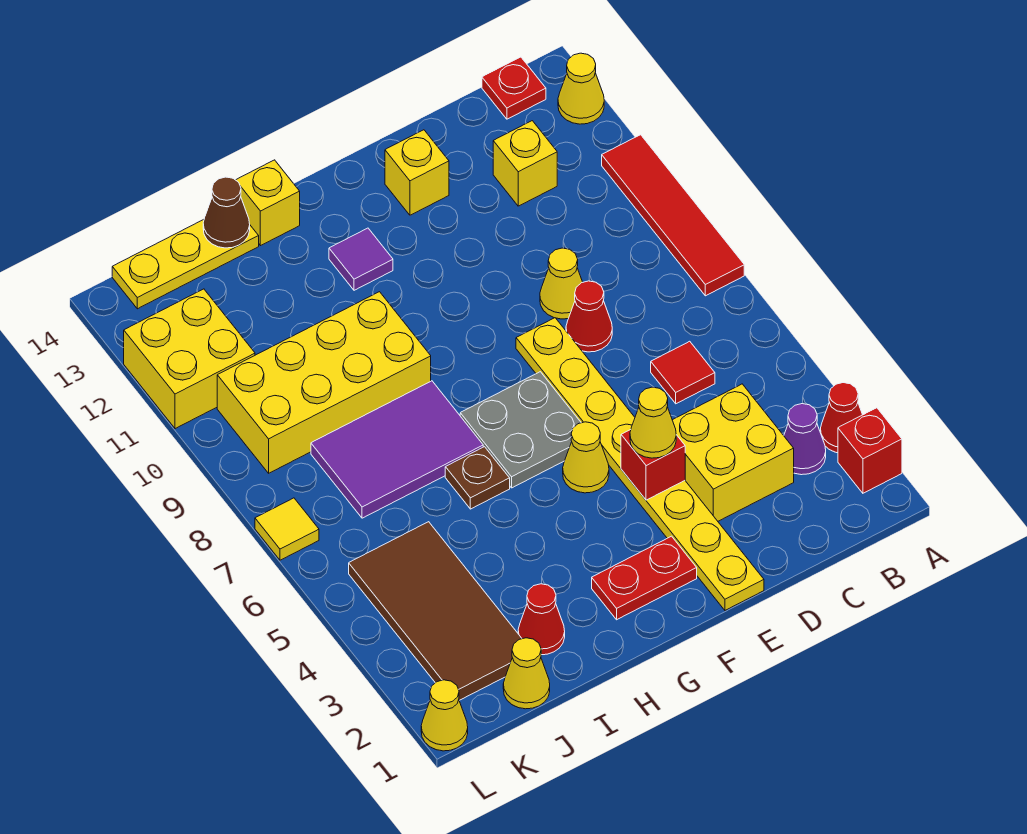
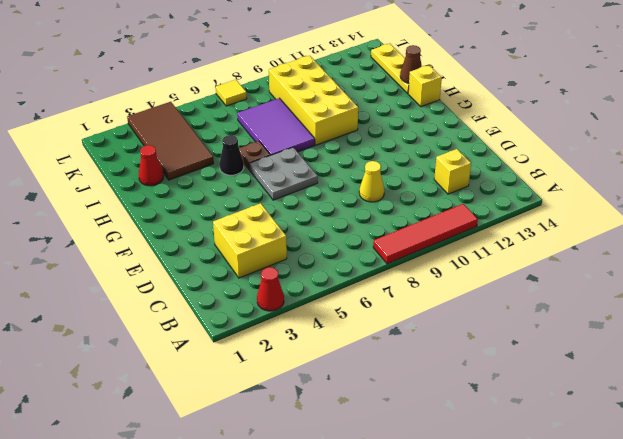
black cone H5 level 1 -> none
brown tile I3:L4 level 1 -> brown tile J2:K5 level 1
none -> red brick A2 level 1
none -> yellow cone A13 level 1
none -> purple cone B3 level 1
none -> red plate B14 level 1

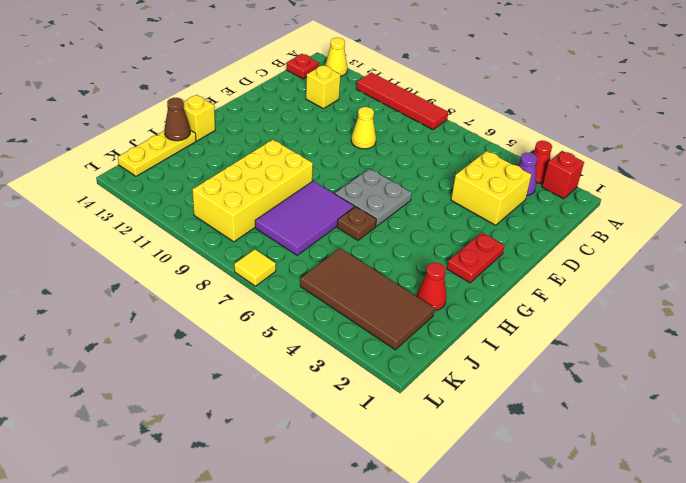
none -> red tile C6 level 1
none -> red cone D8 level 1
none -> yellow plate E1:E8 level 1
none -> yellow brick E13 level 1

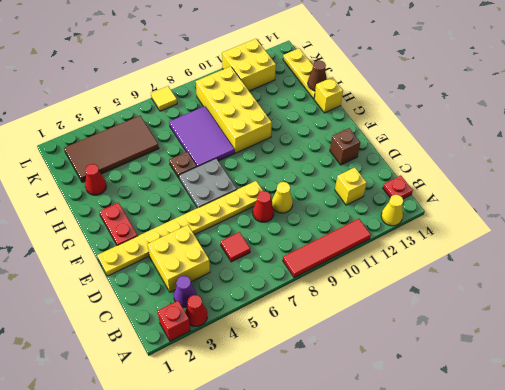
brown brick E13 level 1 -> yellow brick E13 level 1
none -> yellow cone F5 level 1
none -> purple tile G12 level 1
none -> yellow cone J1 level 1
none -> yellow cone L1 level 1

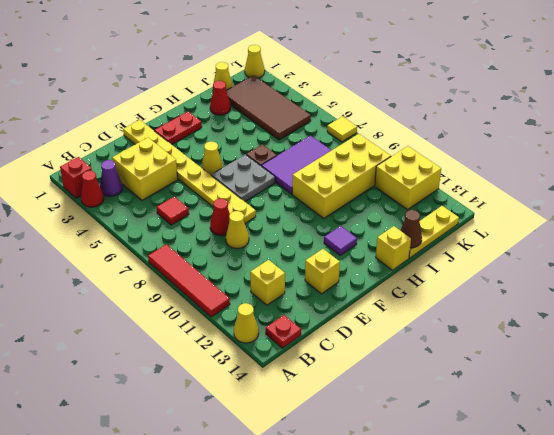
none -> red brick E4 level 2
none -> yellow cone E4 level 3

